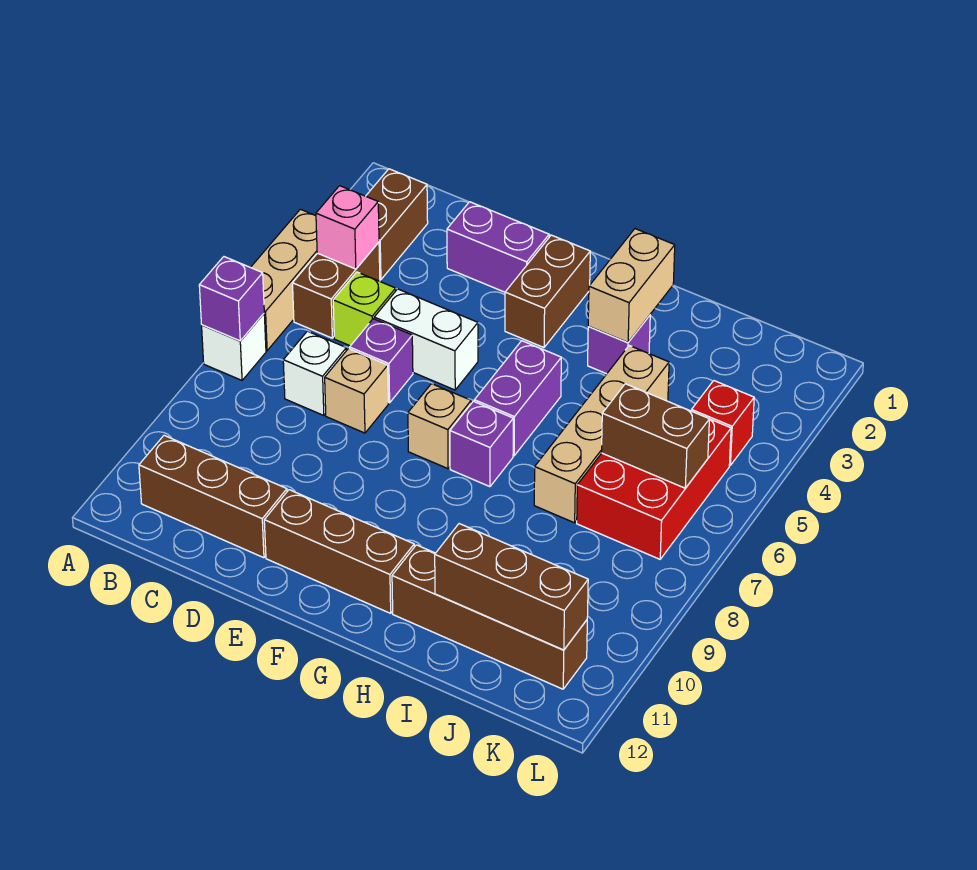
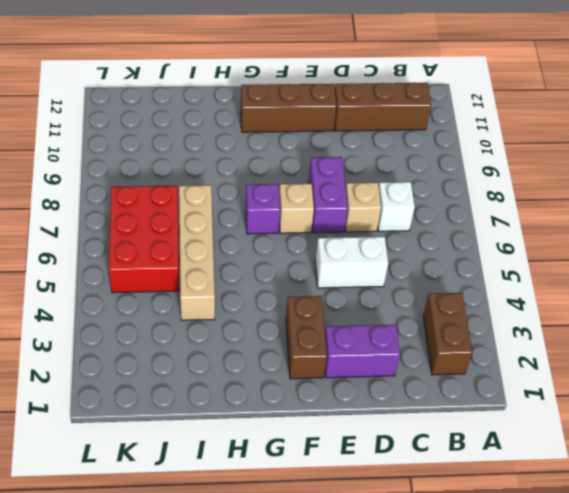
purple brick E7:E8 level 1 -> purple brick G5:G6 level 1
none -> tan brick A4:A6 level 1
none -> white brick A7 level 1
none -> brown brick B4:B5 level 1

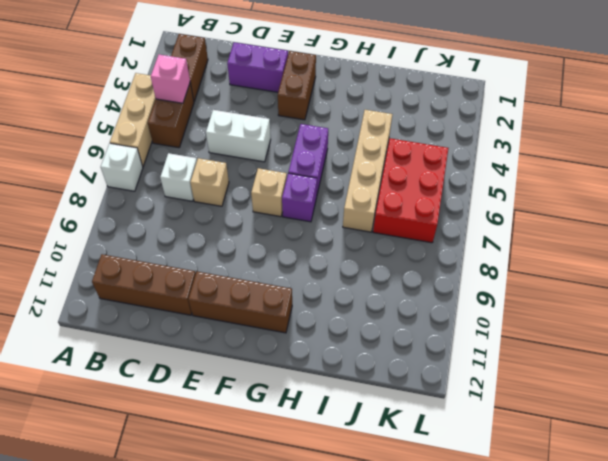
none -> lime brick C5 level 1
none -> purple brick D6 level 1
none -> purple brick H3 level 1

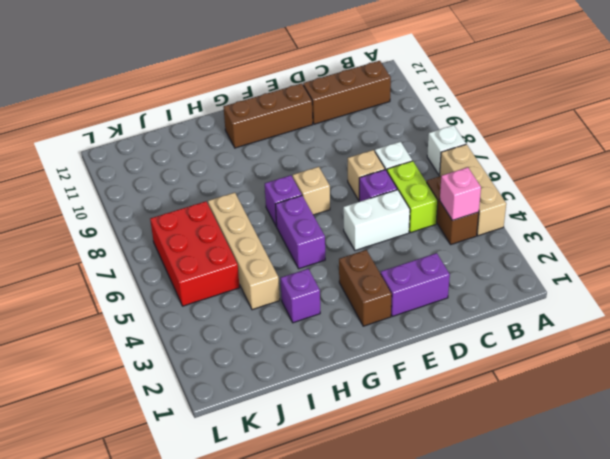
lime brick C5:C6 level 1 -> lime brick C5 level 1
none -> brown brick B2:B3 level 1
none -> brown brick H11:K11 level 1
none -> red brick K4 level 1

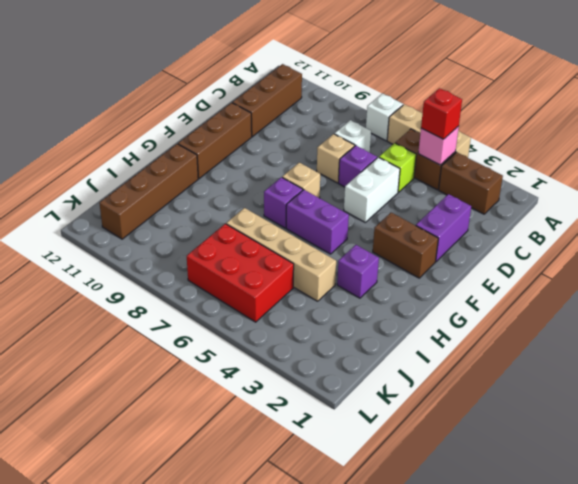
red brick B4 level 3 -> red brick K4 level 1
none -> purple brick A7 level 2
none -> tan brick H2:H3 level 2
none -> brown brick I11:K11 level 2

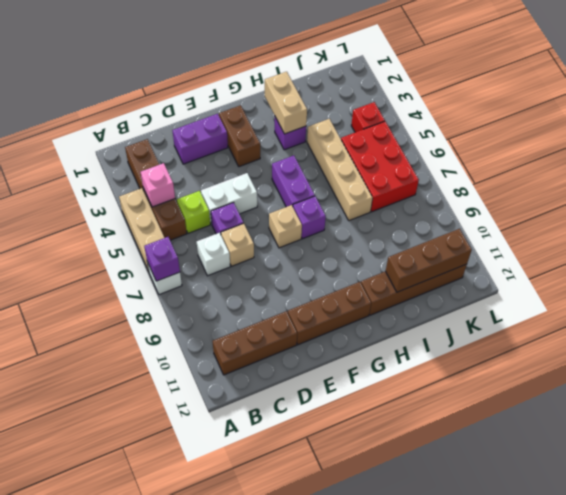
none -> brown brick J6:K6 level 2

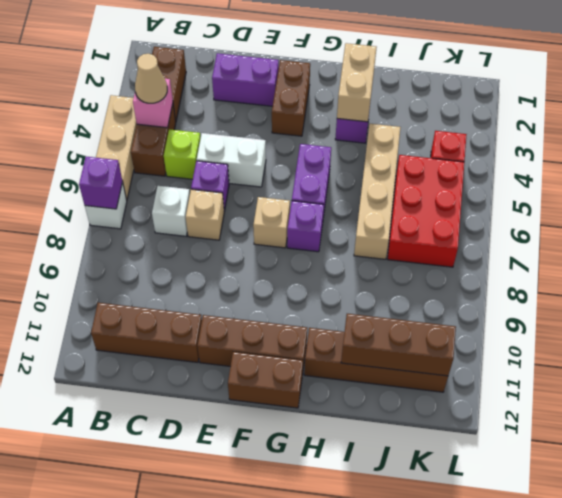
tan cone B4 level 3 -> none
brown brick F12:G12 level 1 -> brown brick J6:K6 level 2

